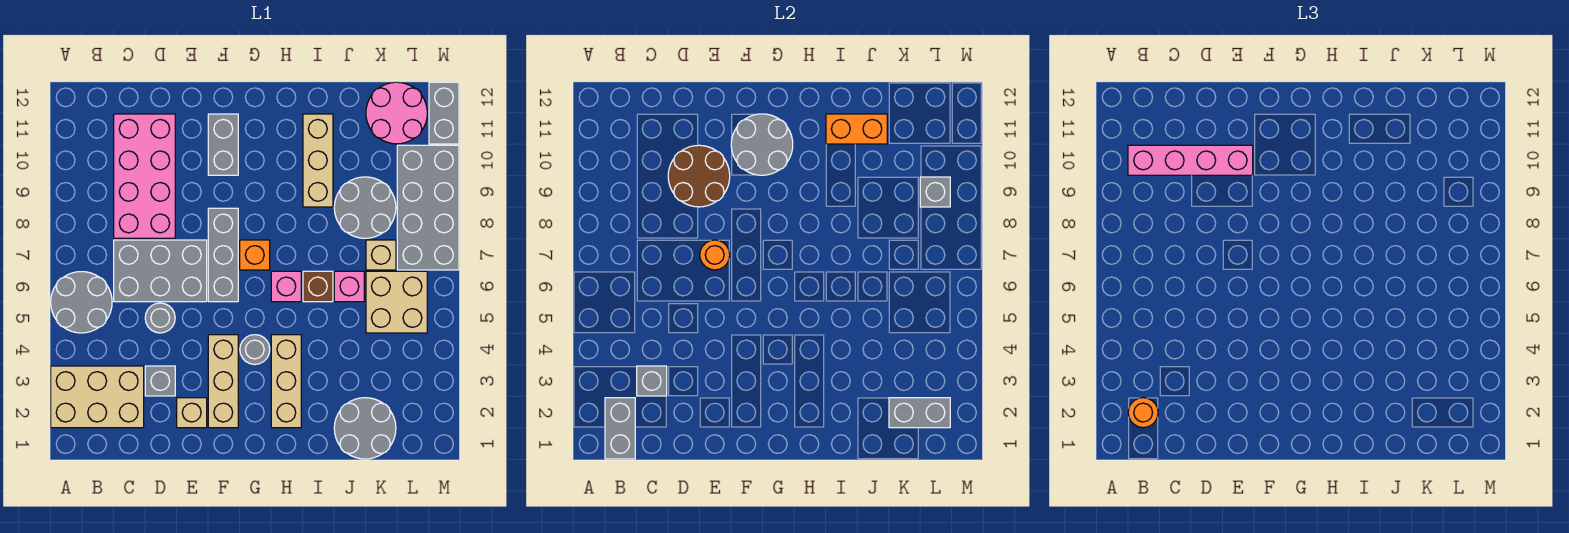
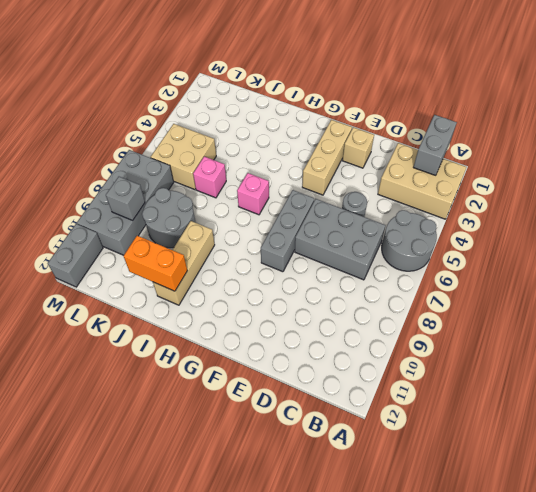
none -> pink brick C8:D11 level 1
none -> grey brick D3 level 1
none -> grey brick F10:F11 level 1
none -> grey round brick G4 level 1

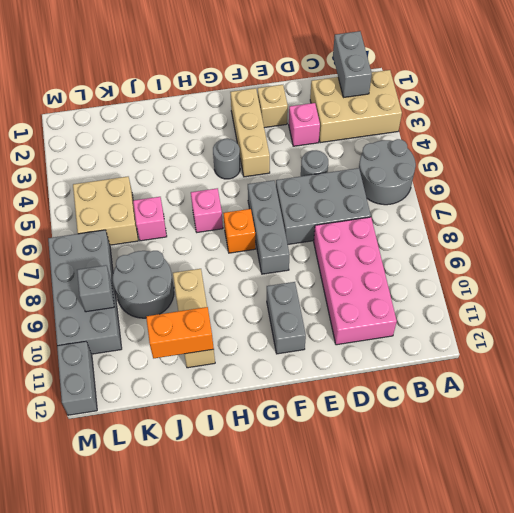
pink brick D3 level 1 -> grey brick D3 level 1
none -> tan brick H2:H4 level 1
none -> brown brick I6 level 1
none -> grey round brick J1:K2 level 1
none -> tan brick K7 level 1

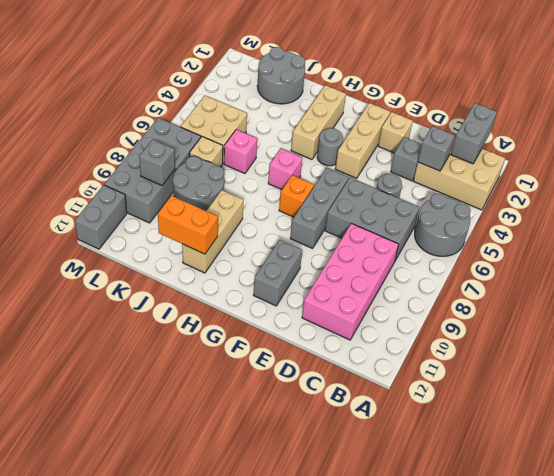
none -> brown brick I6 level 1
none -> pink round brick K11:L12 level 1
none -> brown round brick D9:E10 level 2
none -> orange round brick E7 level 2

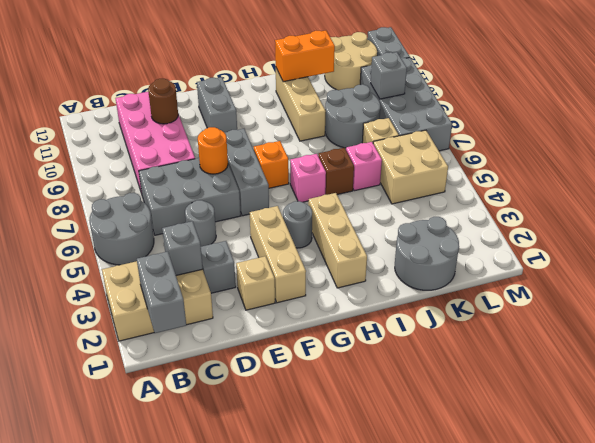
brown round brick D10 level 2 -> brown round brick D9:E10 level 2
tan round brick K11:L12 level 1 -> pink round brick K11:L12 level 1
none -> grey round brick F10:G11 level 2
none -> grey brick K2:L2 level 2
none -> orange round brick B2 level 3
none -> pink brick B10:E10 level 3

